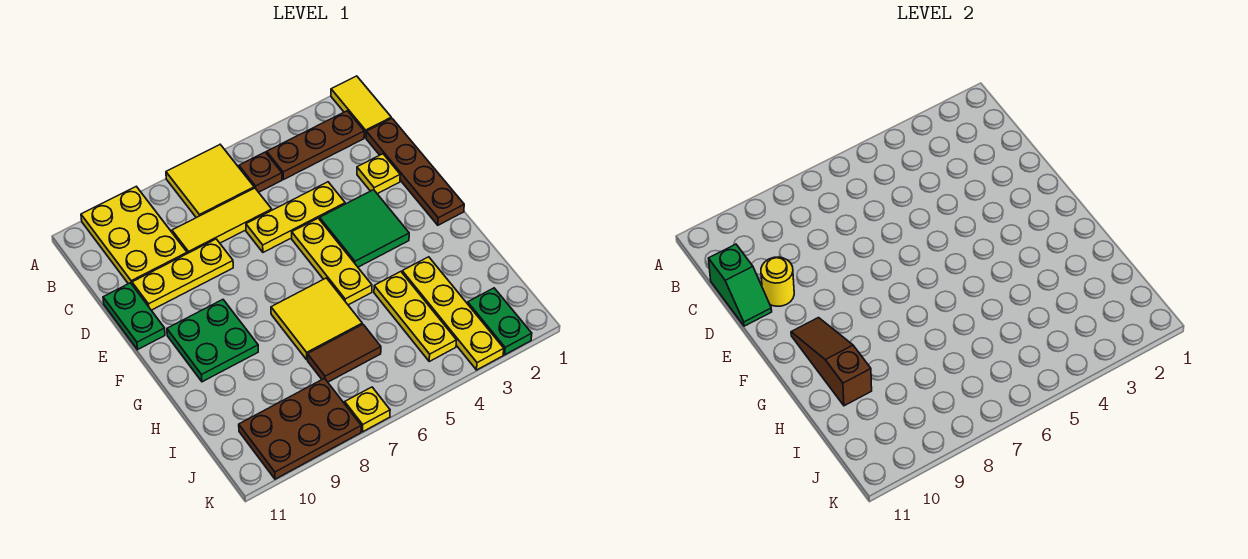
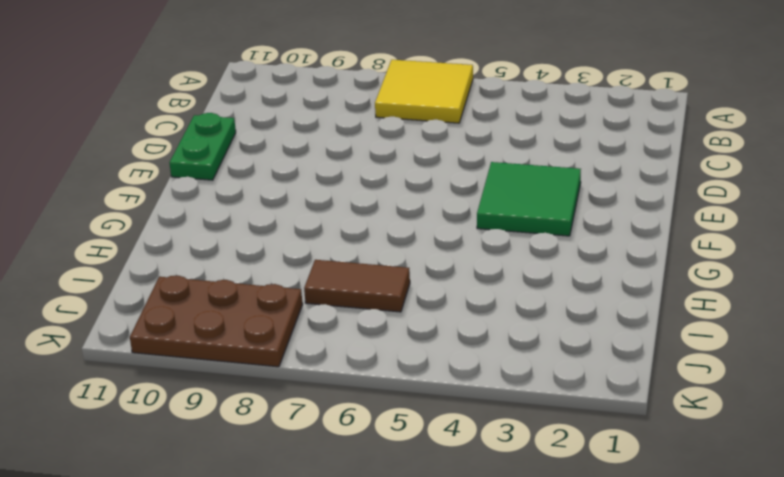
none -> yellow tile A1:B1 level 1
none -> yellow plate A9:C10 level 1
none -> brown plate B2:B4 level 1

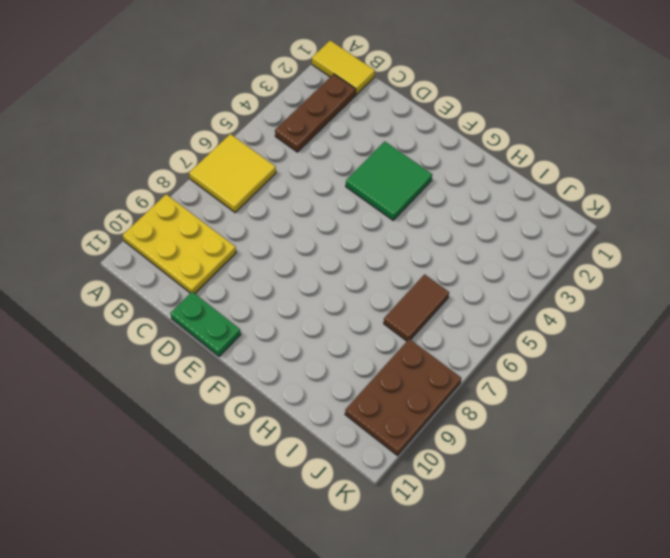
none -> brown plate B5 level 1
none -> brown plate C1:F1 level 1
none -> yellow tile C6:C8 level 1

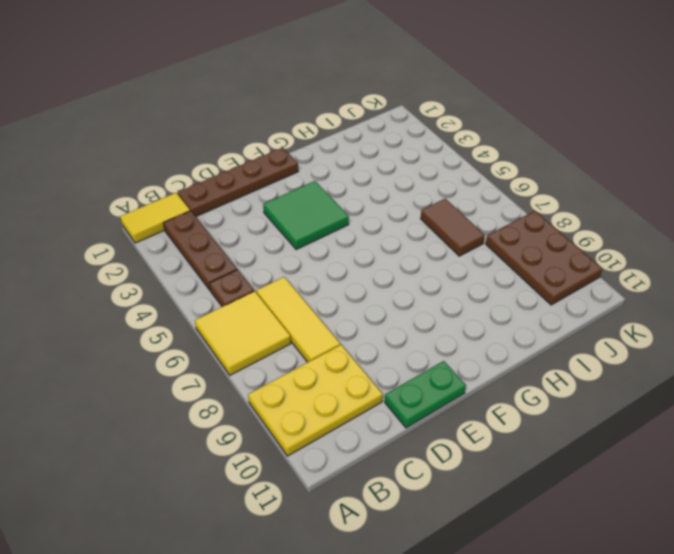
none -> yellow plate D2 level 1
none -> yellow plate D4:D6 level 1
none -> yellow plate D8:D10 level 1

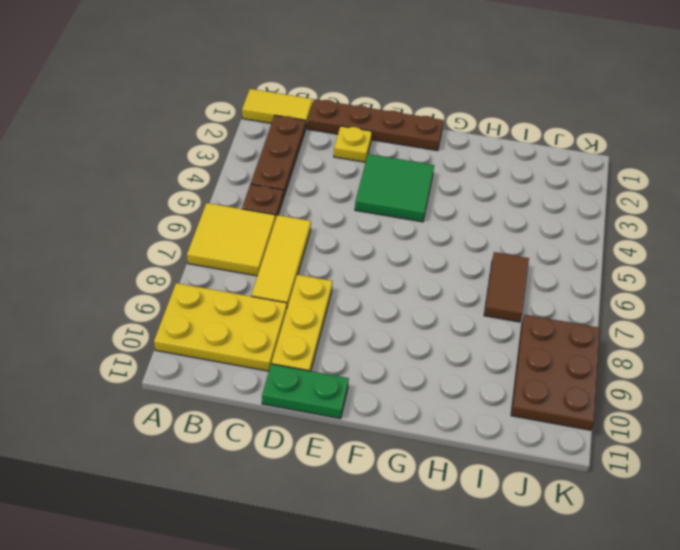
none -> yellow plate D4:D6 level 1
none -> yellow plate E5:G5 level 1
none -> green plate F9:G10 level 1

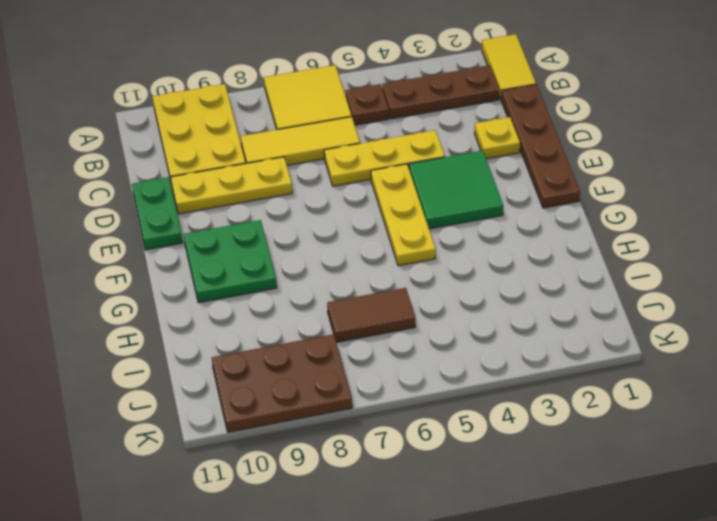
none -> yellow tile G6:H7 level 1
none -> yellow plate H3:K3 level 1
none -> yellow plate H4:J4 level 1

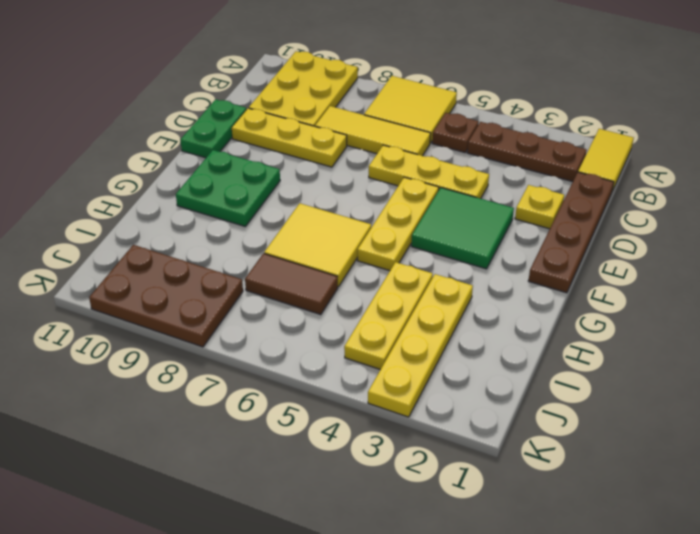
none -> green plate J2:K2 level 1
none -> yellow plate K7 level 1
none -> green slope C11:D11 level 2 top C

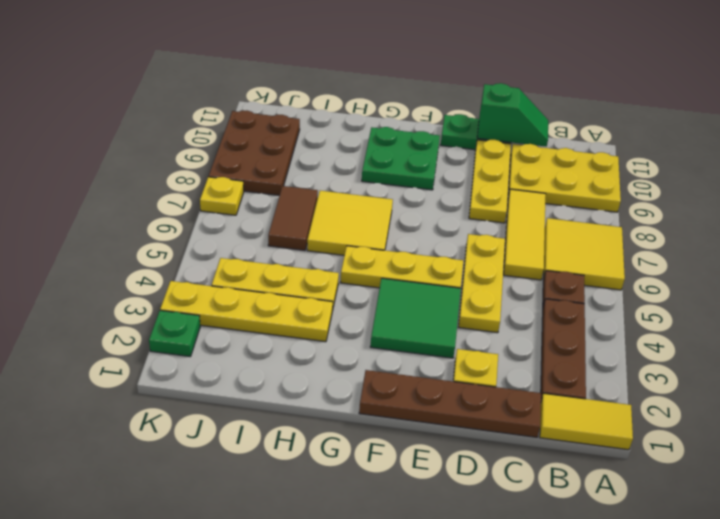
green slope C11:D11 level 2 top D -> green slope C11:D11 level 2 top C
green plate K2 level 1 -> green plate J2:K2 level 1
none -> yellow round brick D10 level 2
none -> brown slope F10:H10 level 2 top H

